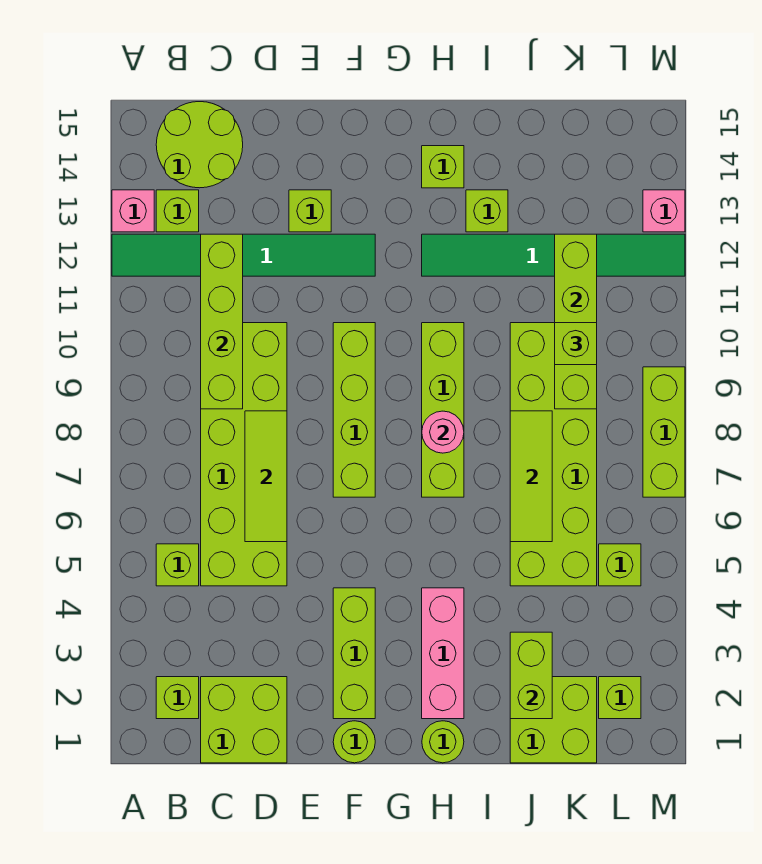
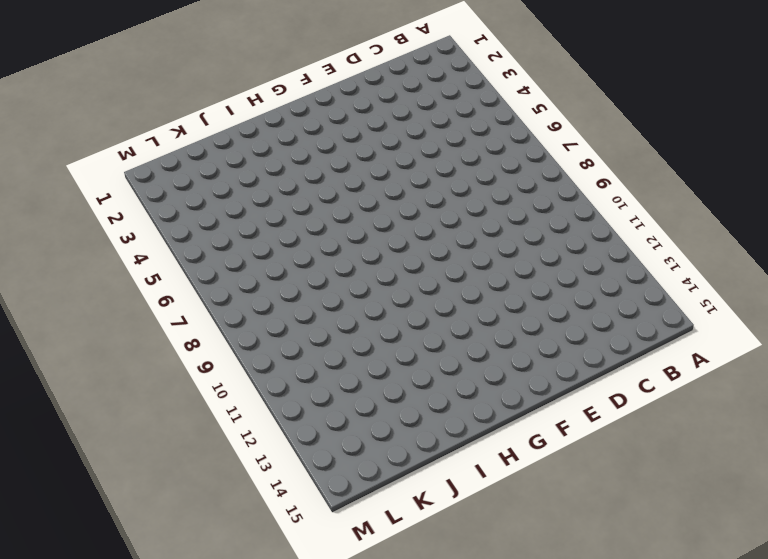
none -> green tile A12:F12 level 1
none -> pink brick A13 level 1
none -> lime brick B2 level 1
none -> lime brick B5 level 1

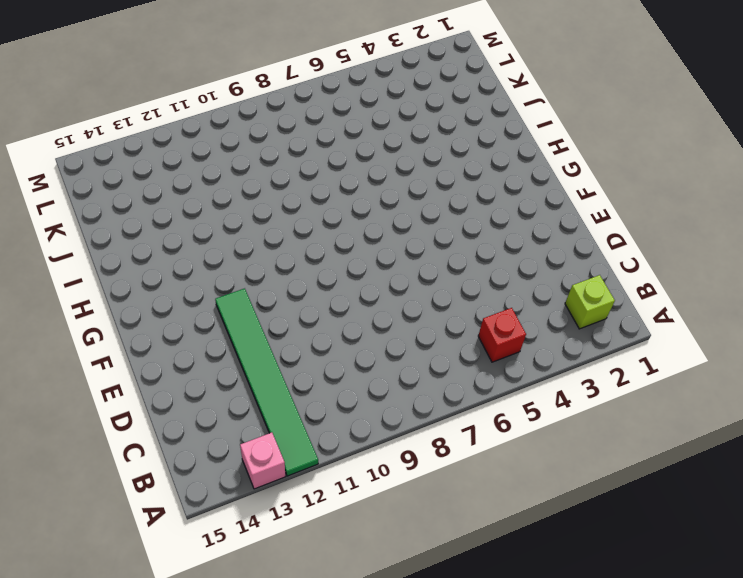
red brick B5 level 1 -> lime brick B5 level 1
none -> lime brick B13 level 1
none -> lime round brick B14:C15 level 1
none -> lime brick C1:D2 level 1
none -> lime brick C5:D10 level 1

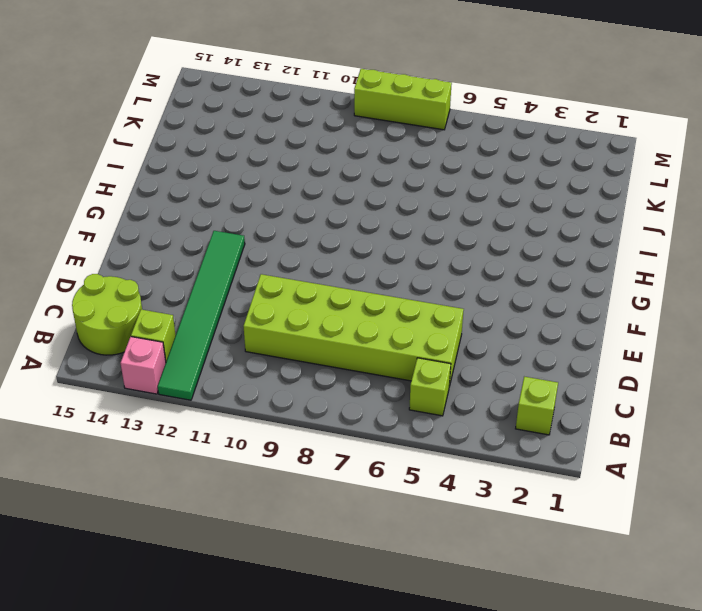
none -> lime brick C1:D2 level 1
none -> lime brick E13 level 1
none -> lime round brick F1 level 1
none -> lime brick F2:F4 level 1

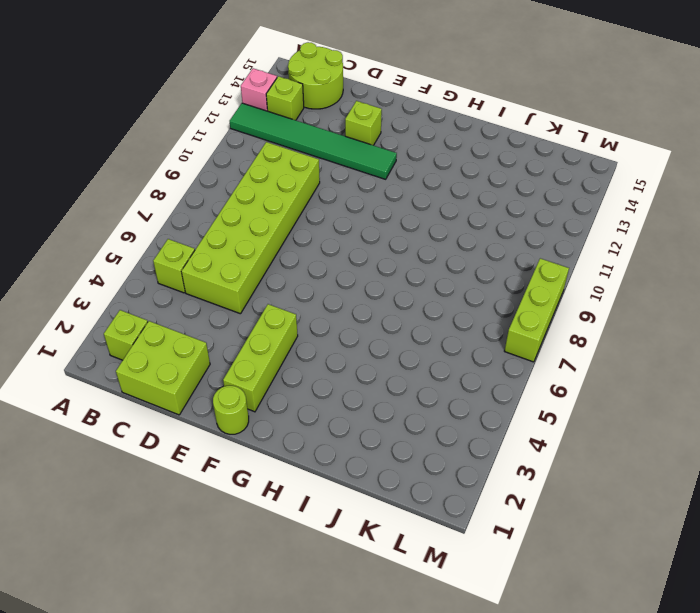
none -> lime brick F7:F10 level 1
none -> lime round brick H1 level 1
none -> pink brick H2:H4 level 1
none -> lime brick H7:H10 level 1

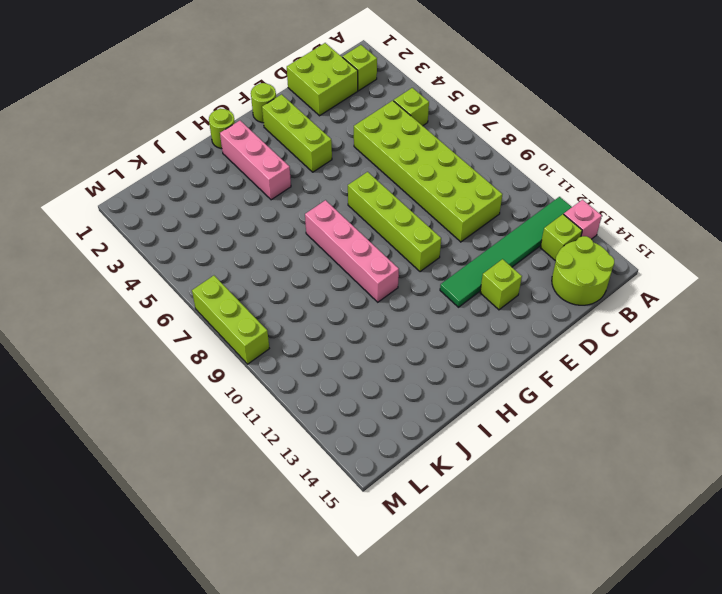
pink brick H7:H10 level 1 -> lime brick H7:H10 level 1
none -> green tile H12:M12 level 1
none -> lime brick H14 level 1
none -> lime brick I13 level 1
none -> lime brick J1:K2 level 1

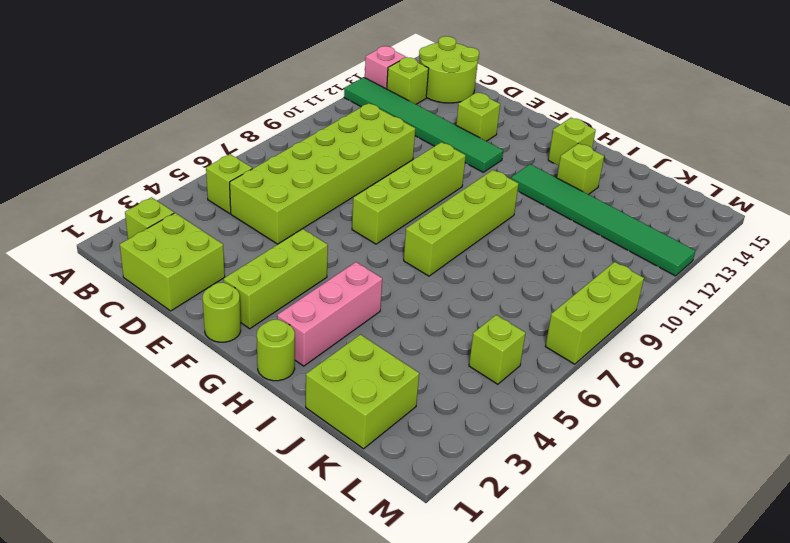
none -> lime brick J5:K10 level 1
none -> lime brick L2 level 1
none -> pink brick M13 level 1
none -> lime brick C9:C12 level 2

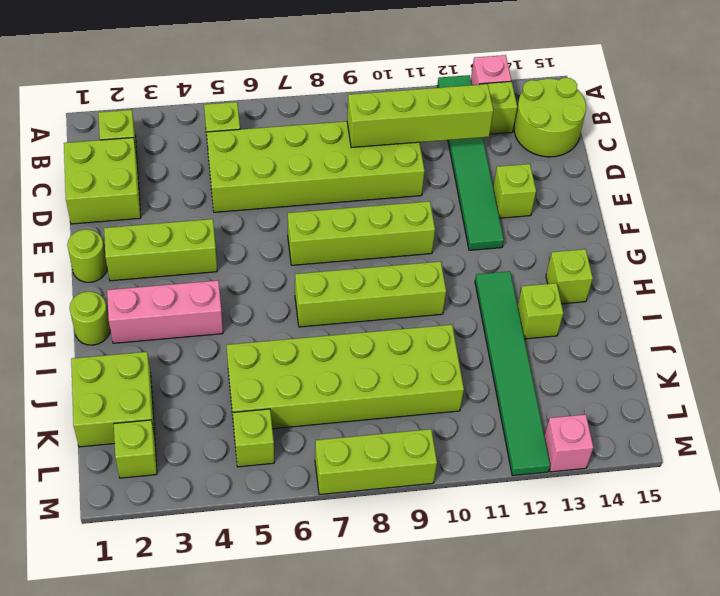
none -> lime tile D6:D8 level 2
none -> pink round brick H8 level 2
none -> lime brick J2:J3 level 2
none -> lime tile J6:J8 level 2

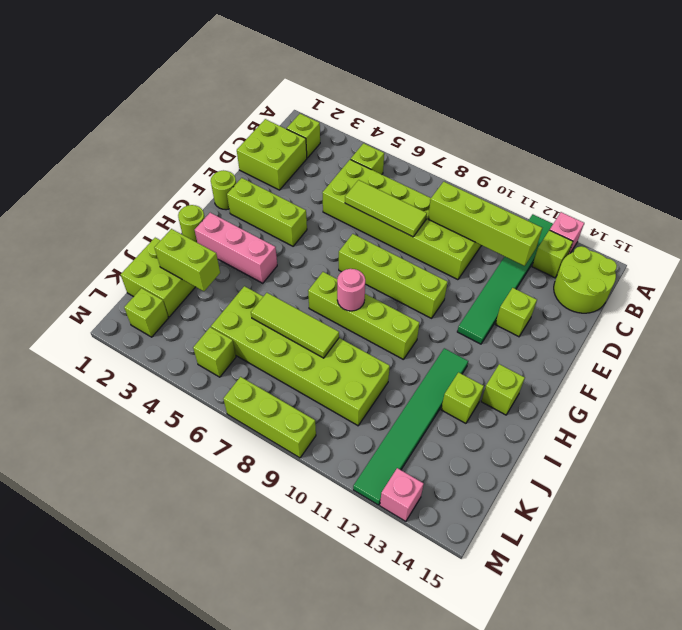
none -> lime brick K9:K12 level 2
none -> lime brick K10 level 3

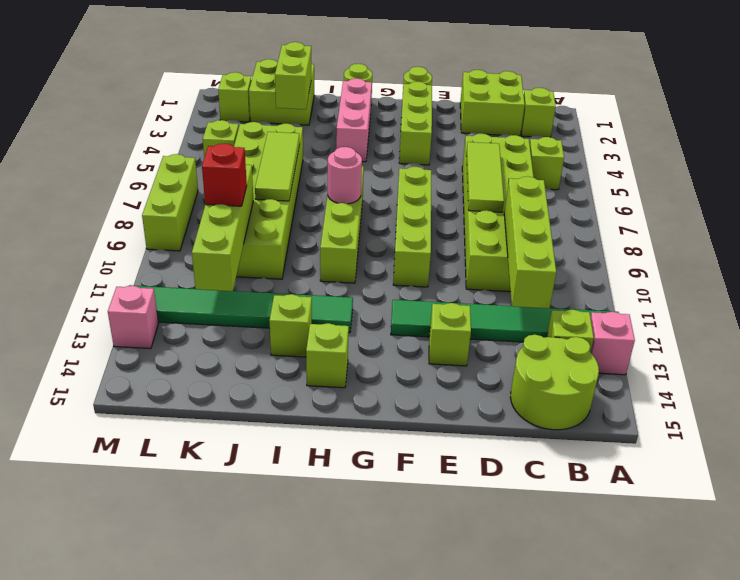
red brick K10 level 3 -> lime brick K10 level 3

